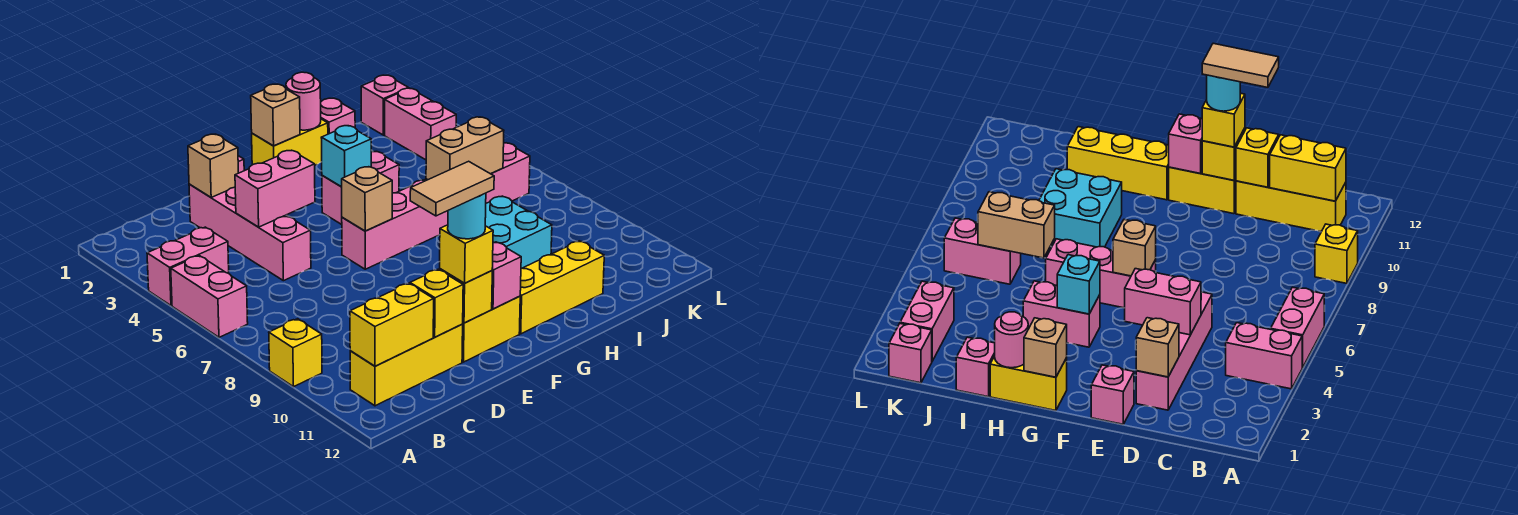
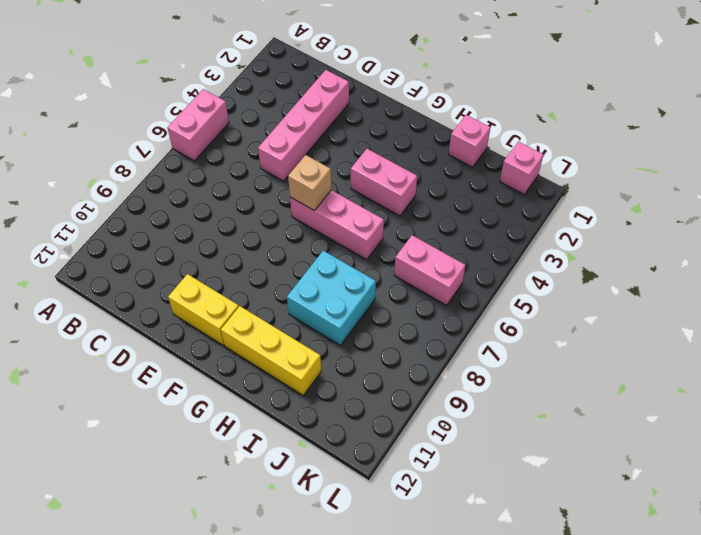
none -> pink brick A4:B4 level 1
none -> yellow brick A9 level 1
none -> yellow brick B11:D11 level 1
none -> pink brick E1 level 1

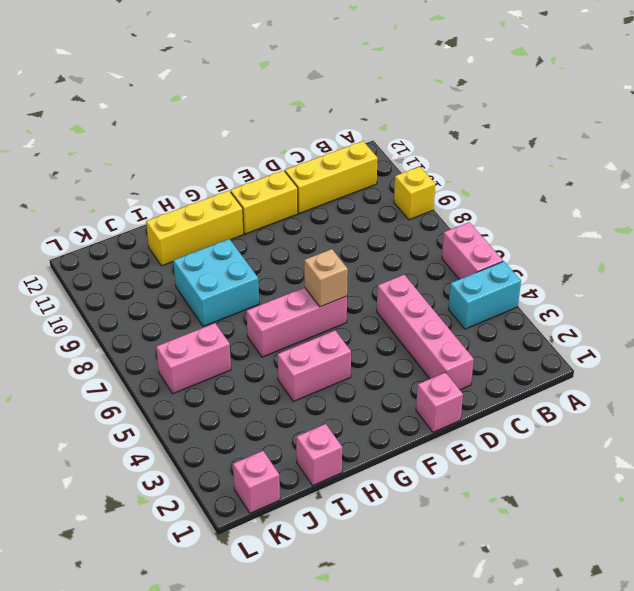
cyan brick A4:B4 level 1 -> pink brick A4:B4 level 1
none -> yellow brick G1:H1 level 1
none -> pink brick K2:K3 level 1
none -> yellow brick B11:C11 level 2
none -> tan brick D2 level 2

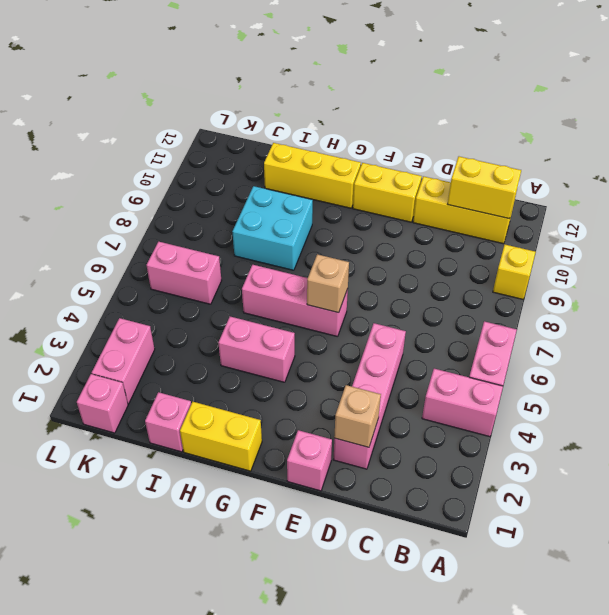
none -> pink brick D4:E4 level 2
none -> yellow brick D11 level 2
none -> yellow brick E11 level 2
none -> pink brick F11 level 2

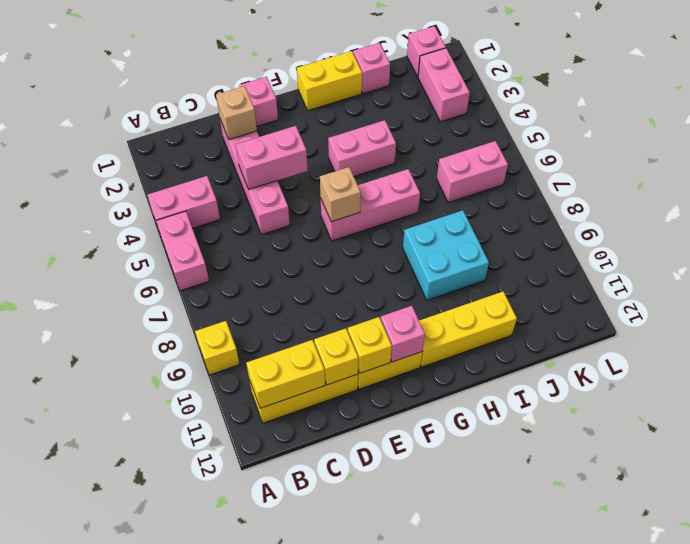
none -> tan brick G1 level 2
none -> cyan brick G4 level 2
none -> pink round brick H1 level 2
none -> tan brick I6:J6 level 2

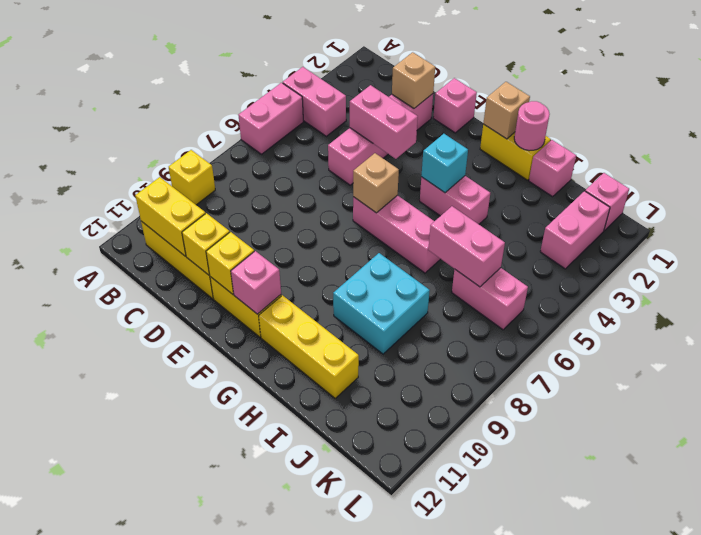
pink brick I6:J6 level 2 -> tan brick I6:J6 level 2
none -> yellow brick E11 level 3
none -> cyan round brick E11 level 4
none -> tan tile D11:E11 level 5

